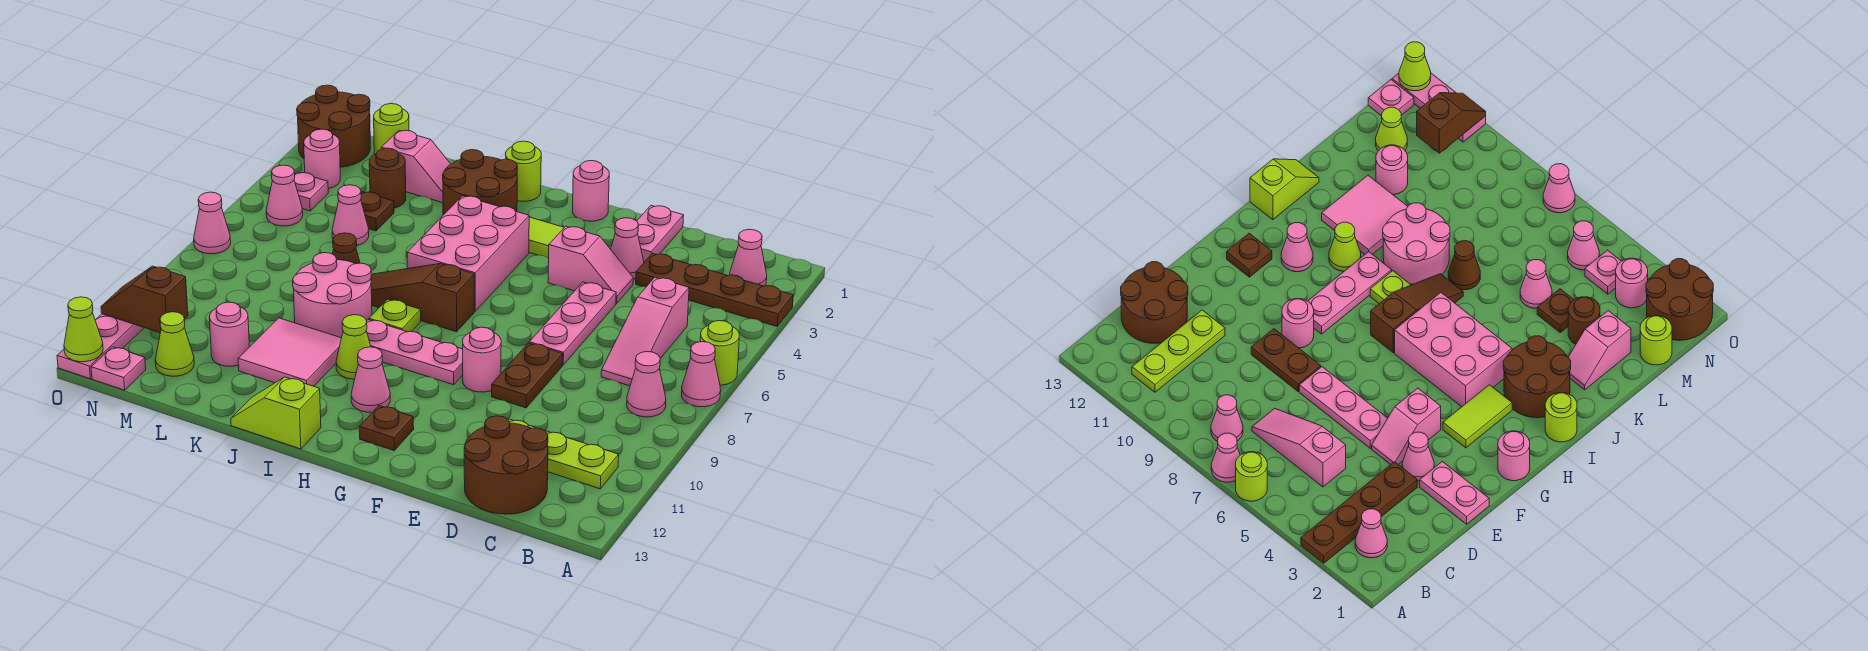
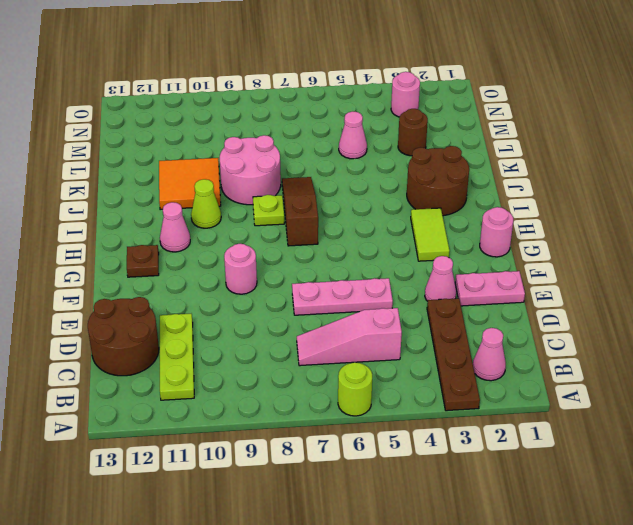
orange tile J10:K11 level 1 -> pink tile J10:K11 level 1
none -> pink cone A7 level 1
none -> pink cone B8 level 1
none -> pink slope E4:F4 level 1 top F
none -> brown plate E8:E9 level 1

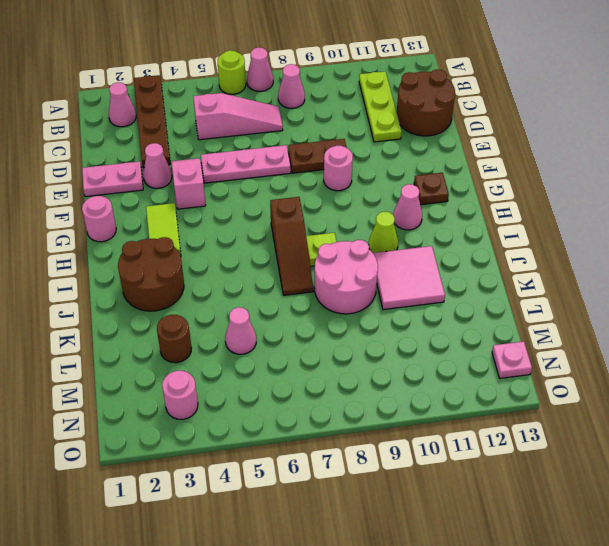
none -> pink plate G9:I9 level 1
none -> pink brick H4:I6 level 1
none -> lime round brick I1 level 1
none -> lime slope I13:J13 level 1 top I

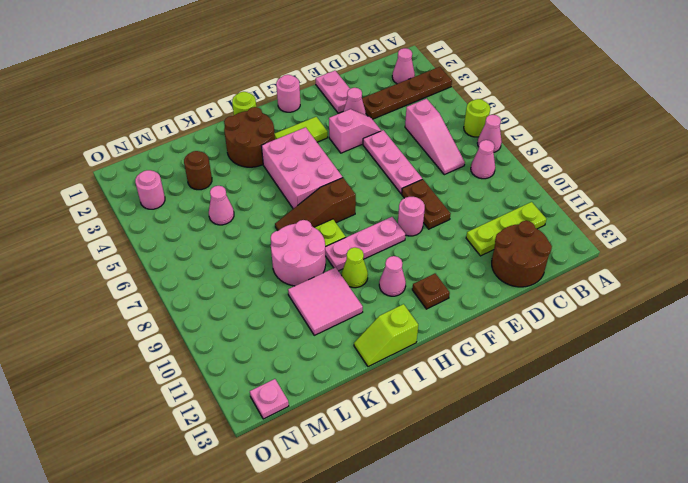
none -> pink slope K2:L2 level 1 top L
none -> brown cone K7 level 1
none -> brown plate L4 level 1
none -> pink round brick L11 level 1

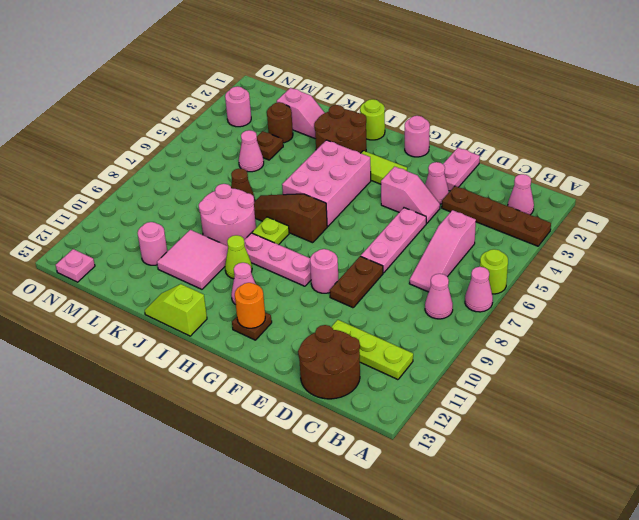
orange round brick G12 level 2 -> none
none -> lime round brick M1 level 1
none -> lime cone M12 level 1
none -> brown round brick N1:O2 level 1
none -> pink plate N4 level 1

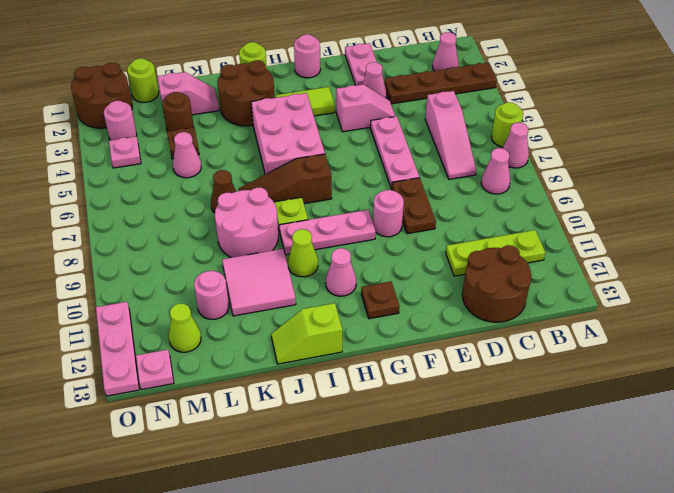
none -> pink cone N5 level 1
none -> pink cone O7 level 1
none -> brown slope N11:O11 level 2 top N
none -> lime cone O13 level 2

